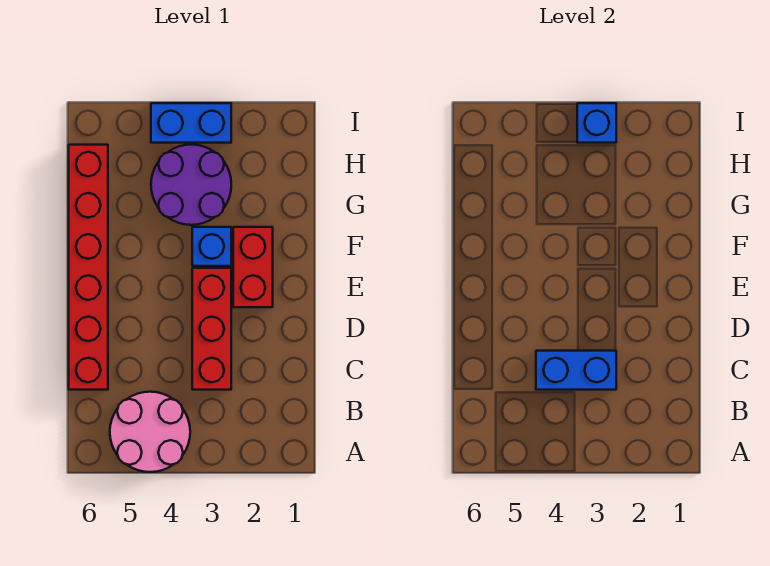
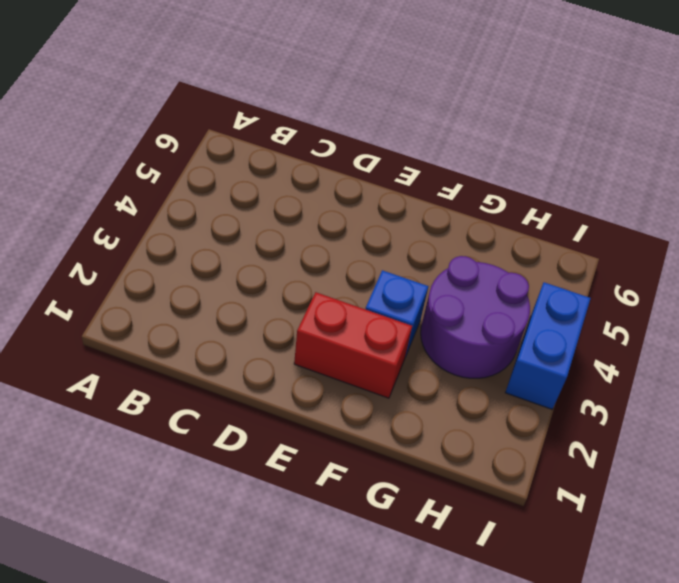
none -> pink round brick A4:B5 level 1
none -> red brick C3:E3 level 1

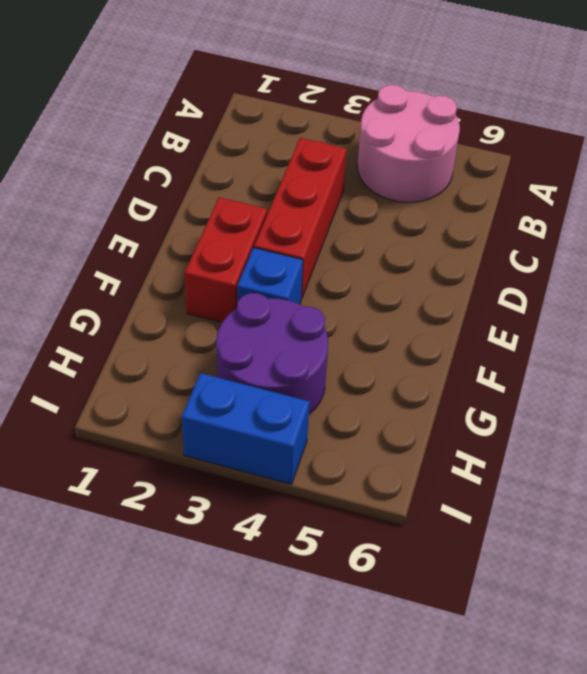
none -> red brick C6:H6 level 1
none -> blue brick C3:C4 level 2

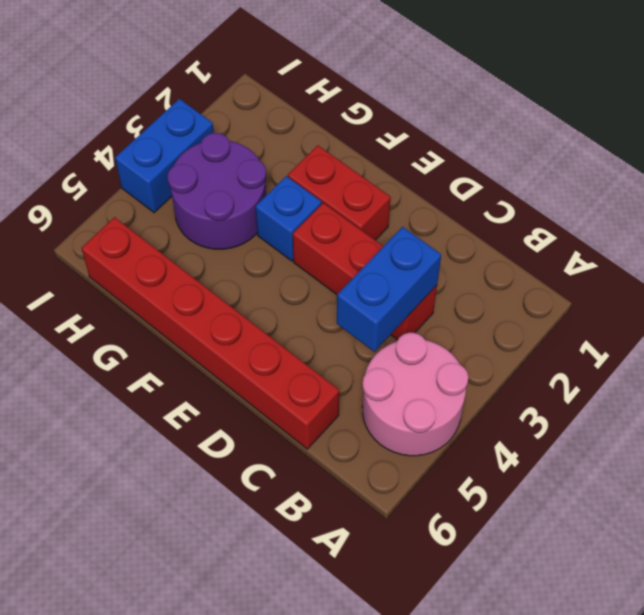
none -> blue brick I3 level 2

